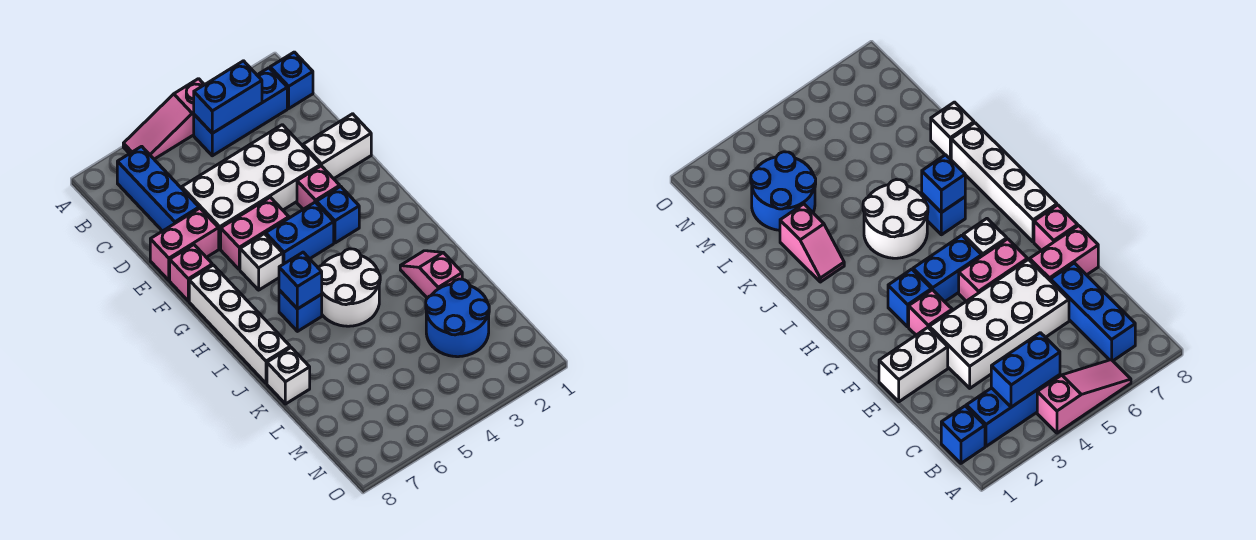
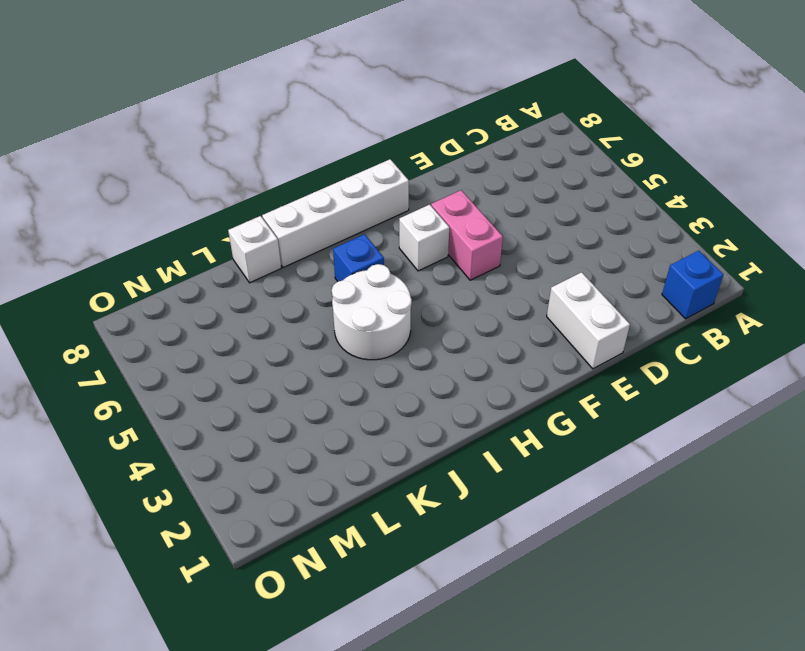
none -> pink slope A4:A6 level 1 top 4
none -> blue brick B2:B4 level 1
none -> blue brick B7:D7 level 1

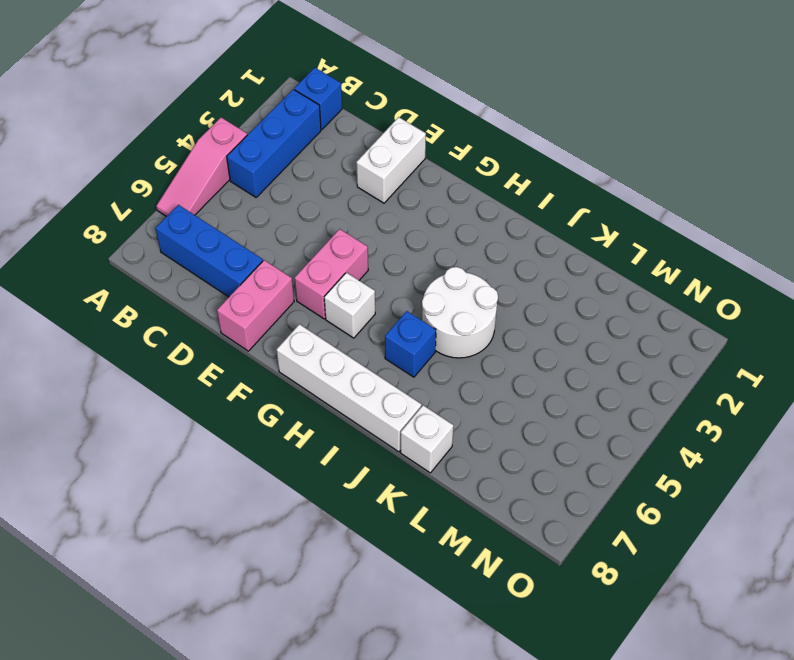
none -> white brick D3:E6 level 1
none -> pink brick F3 level 1
none -> pink brick F8 level 1

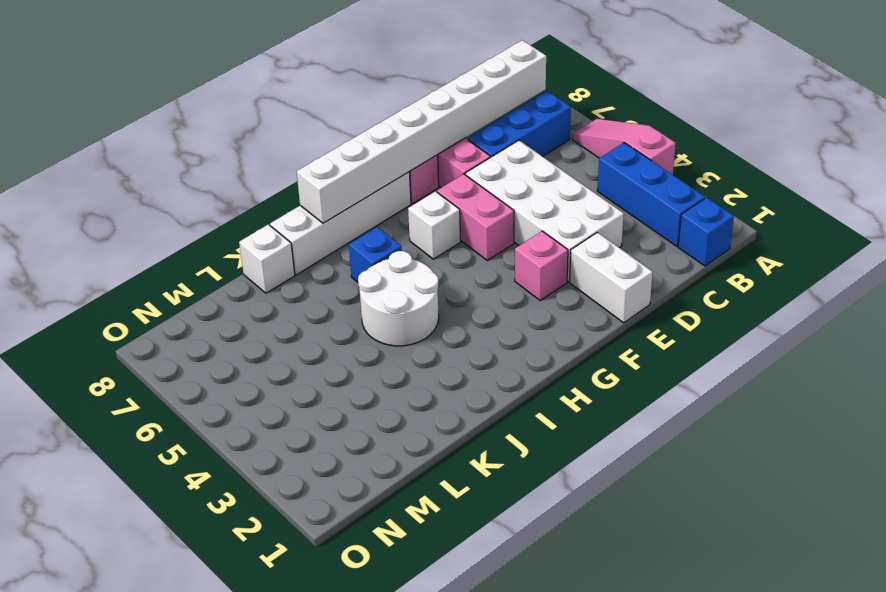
white brick B8:I8 level 2 -> none
none -> blue brick G3 level 1
none -> blue brick G4:G5 level 1
none -> pink slope J2:K2 level 1 top K

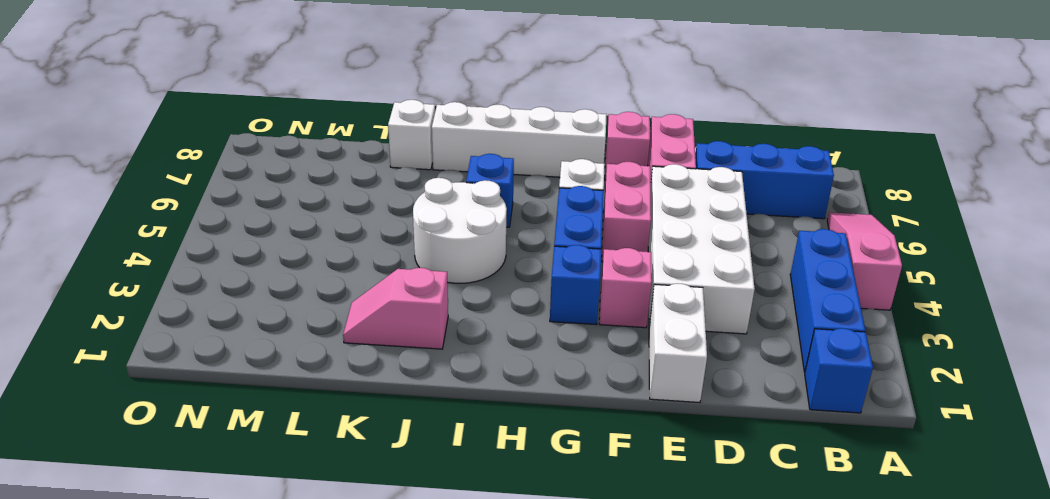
pink slope J2:K2 level 1 top J -> pink slope J2:K2 level 1 top K
none -> blue round brick L2:M3 level 1
none -> blue brick B3:B4 level 2
none -> blue brick I6 level 2

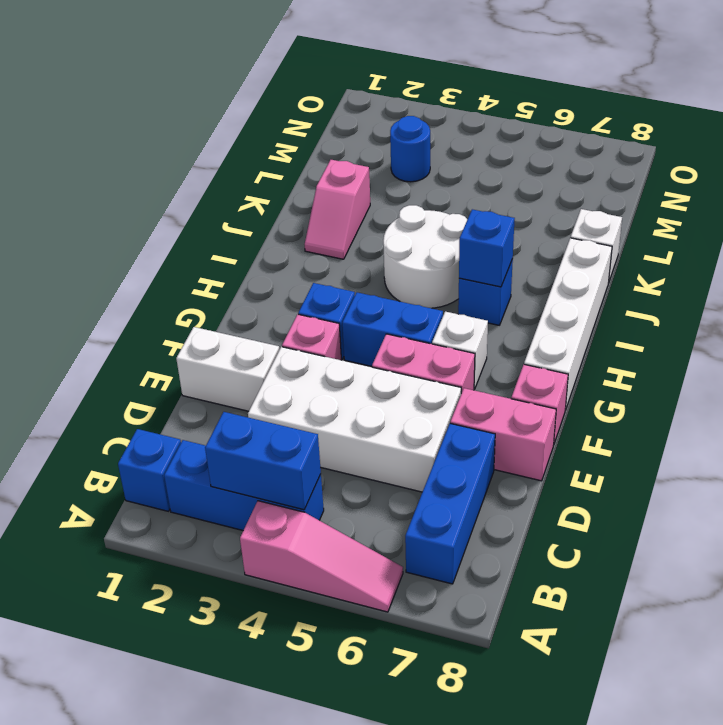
blue round brick M3 level 1 -> blue round brick L2:M3 level 1

